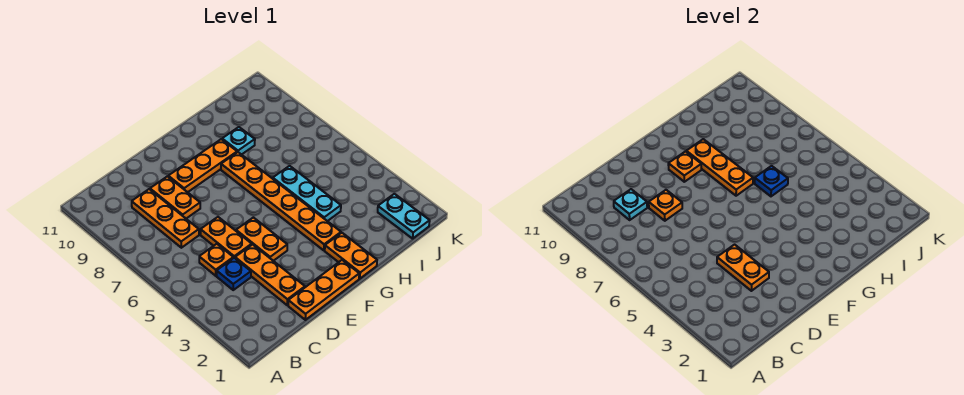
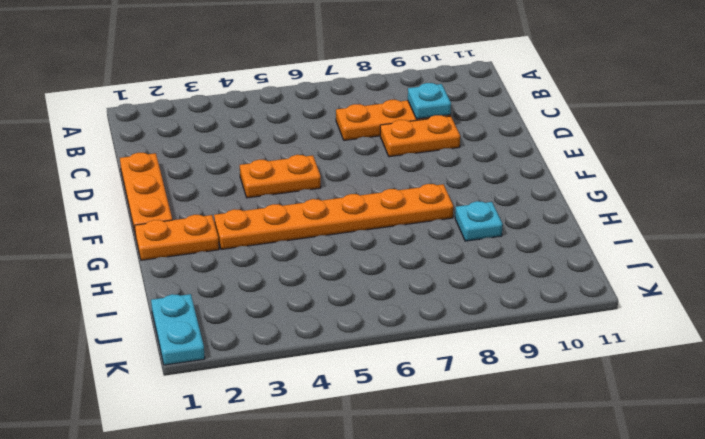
cyan plate J1:K1 level 1 -> cyan plate J1:J2 level 1
none -> blue plate C4 level 1
none -> orange plate C5 level 1
none -> orange plate D2:D4 level 1

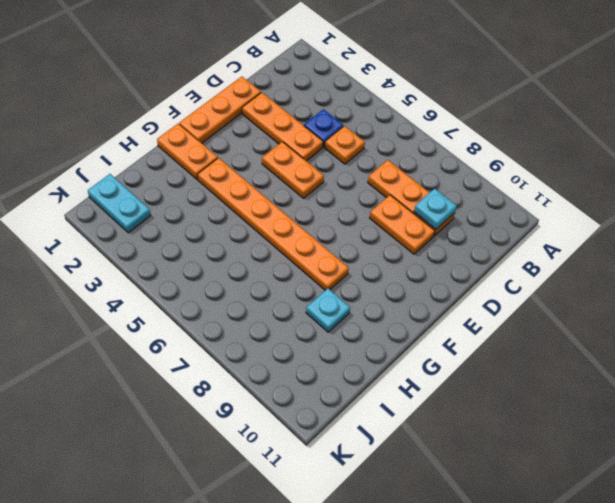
none -> orange plate D5:D6 level 1
none -> orange plate E9:G9 level 1
none -> cyan plate H4:H6 level 1

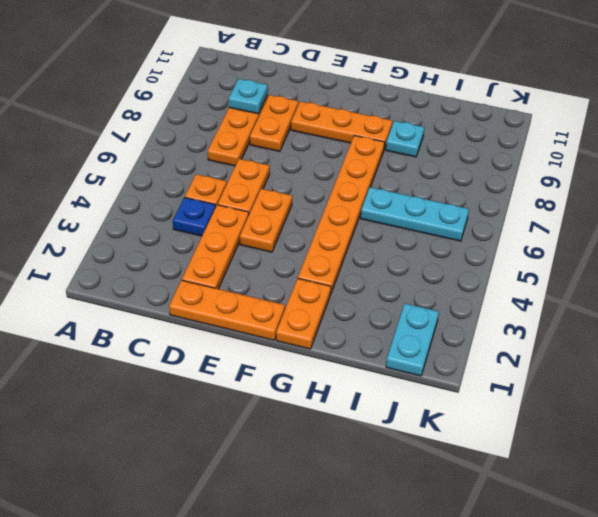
cyan plate H6:J6 level 1 -> cyan plate H4:H6 level 1
none -> orange plate D3:D4 level 2
none -> orange plate D8 level 2
none -> orange plate F9 level 2

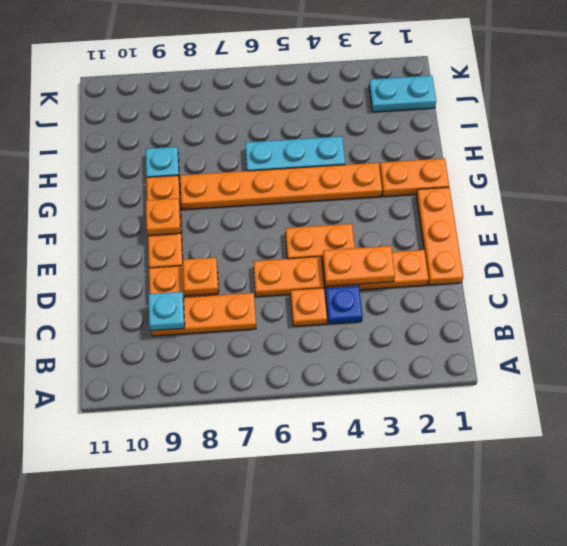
none -> orange plate G7:G9 level 2
none -> blue plate H6 level 2

